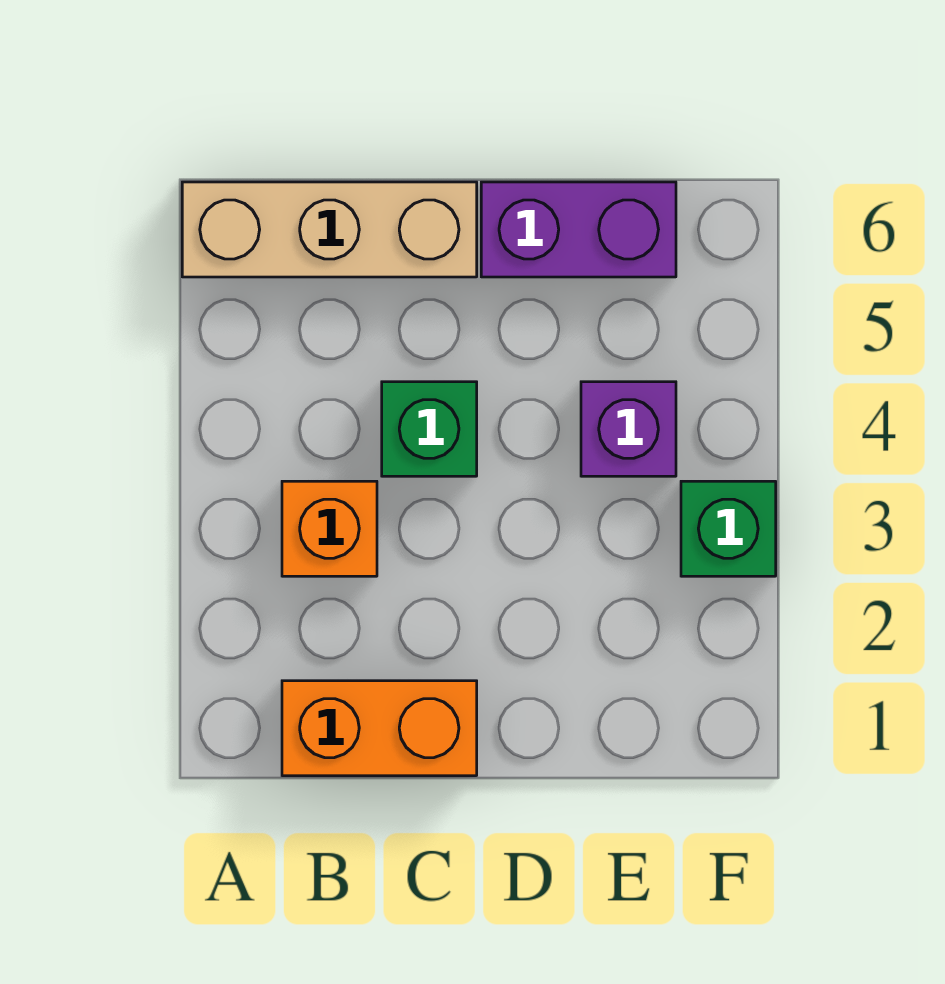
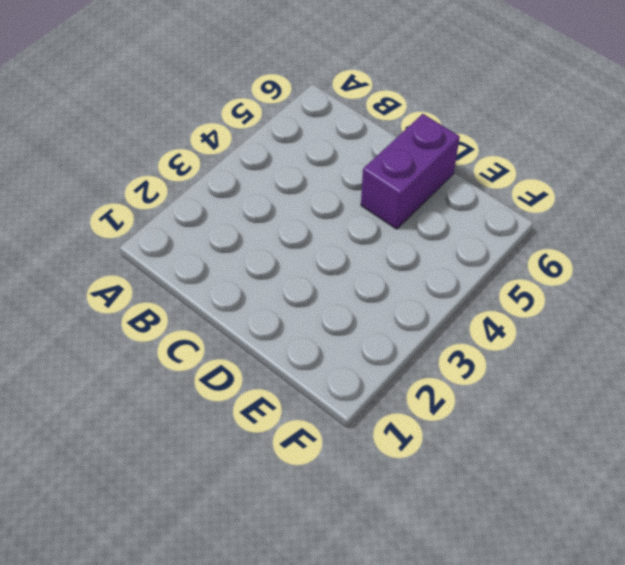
purple brick D5:D6 level 1 -> purple brick D6:E6 level 1
none -> tan brick A6:C6 level 1
none -> orange brick B1:C1 level 1

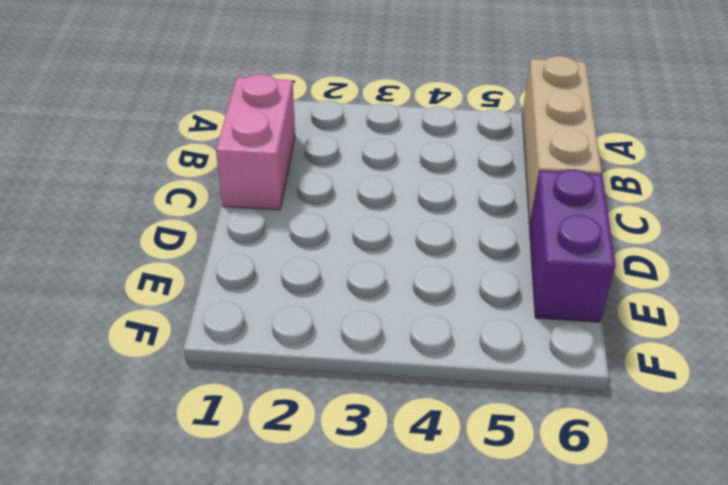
pink brick B1:C1 level 1 -> orange brick B1:C1 level 1
none -> orange brick B3 level 1
none -> green brick C4 level 1

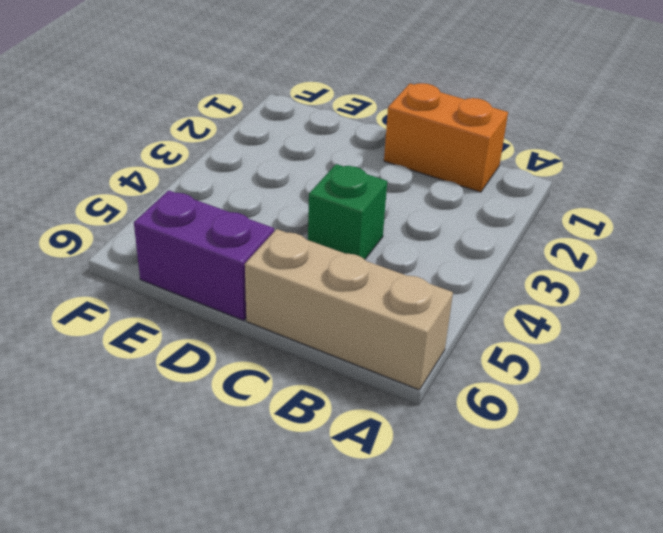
none -> orange brick B3 level 1
none -> purple brick E4 level 1

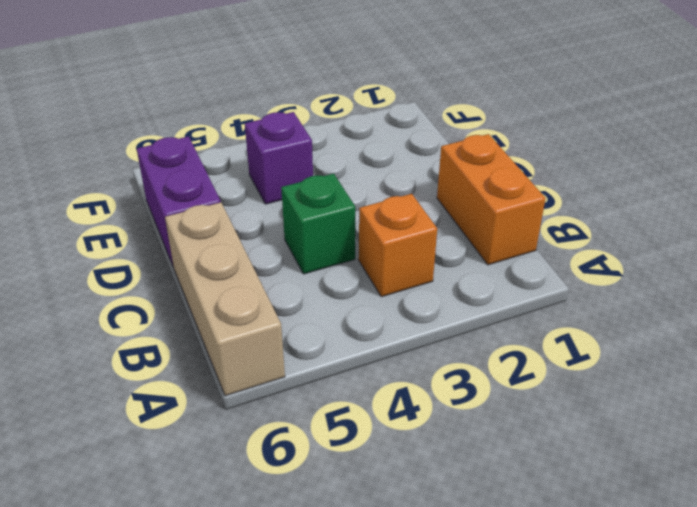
none -> green brick F3 level 1

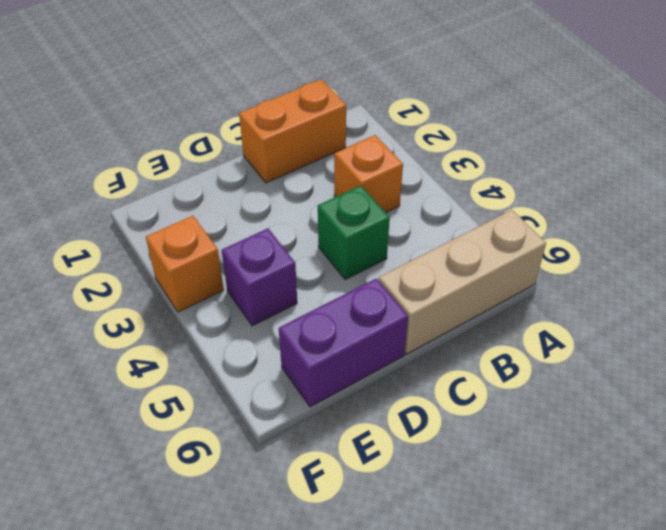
orange brick F3 level 1 -> green brick F3 level 1

